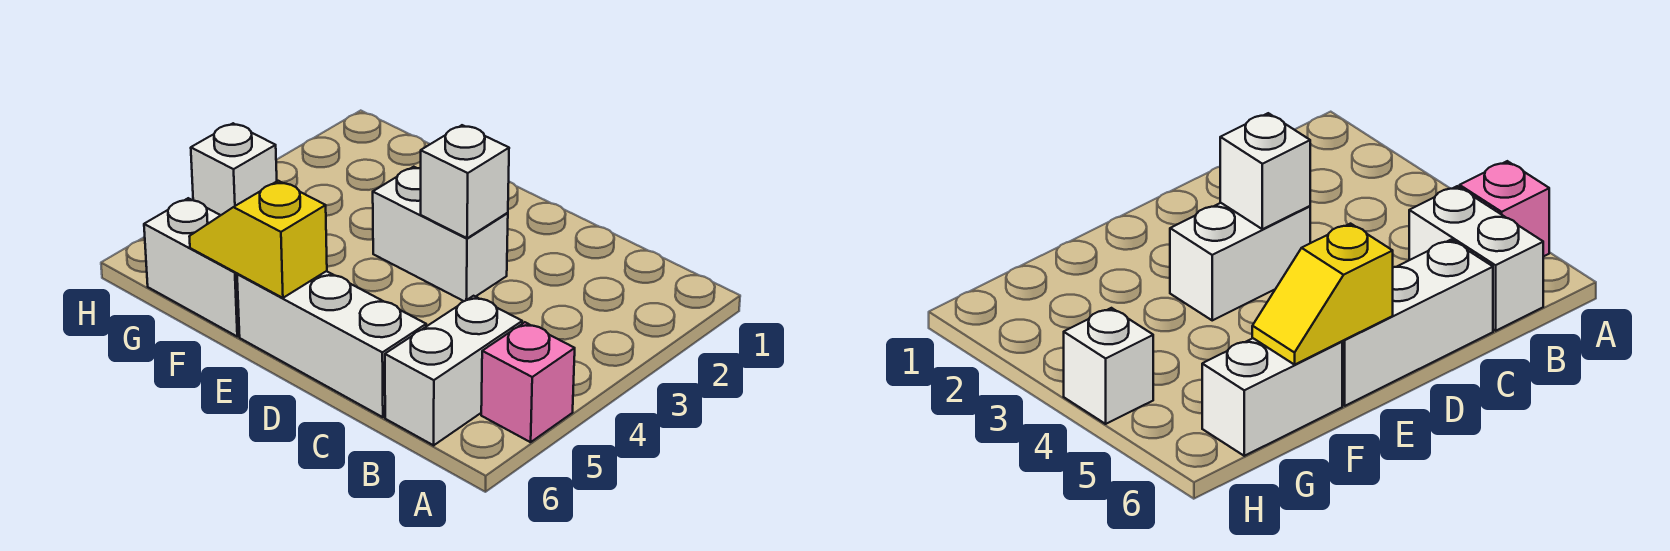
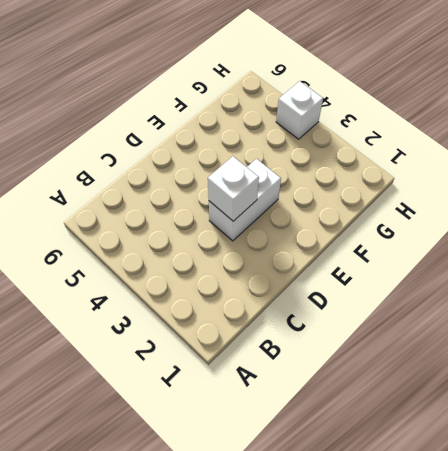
none -> pink brick A5 level 1
none -> white brick B5:B6 level 1

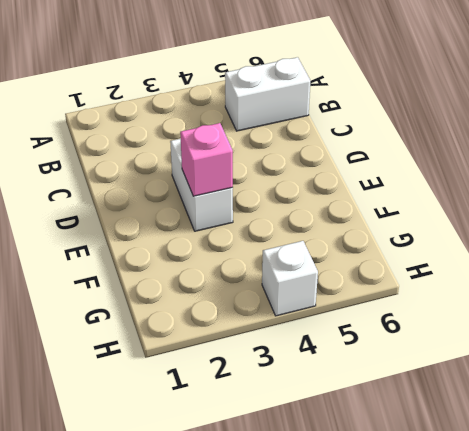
pink brick E3 level 2 -> pink brick A5 level 1
none -> white brick C6:E6 level 1
none -> white brick F6:G6 level 1

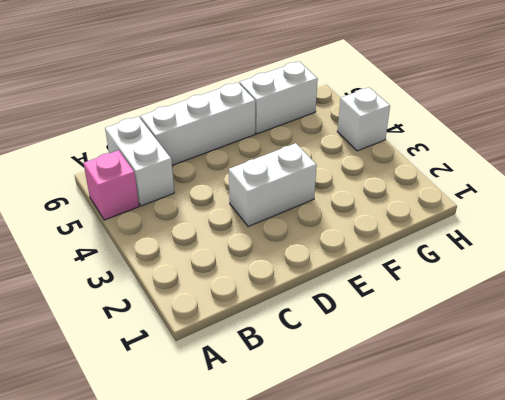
none -> white brick D3 level 2
none -> yellow slope E6:F6 level 2 top E

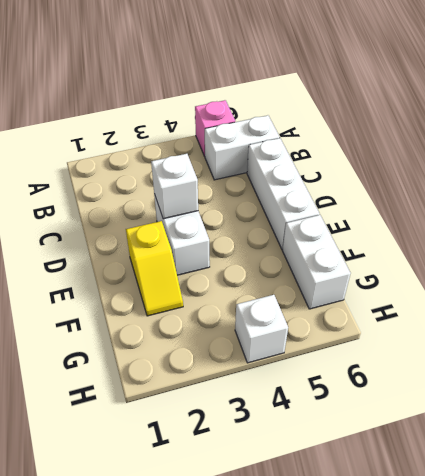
yellow slope E2:F2 level 1 top E -> yellow slope E6:F6 level 2 top E

